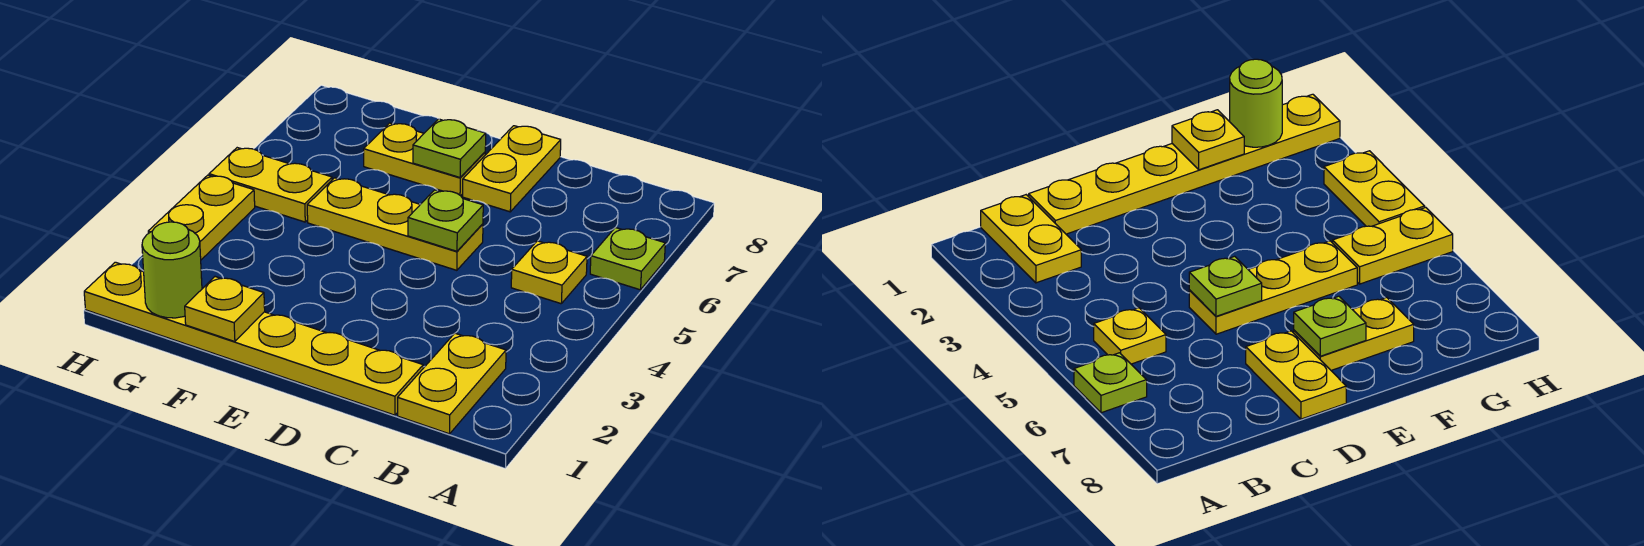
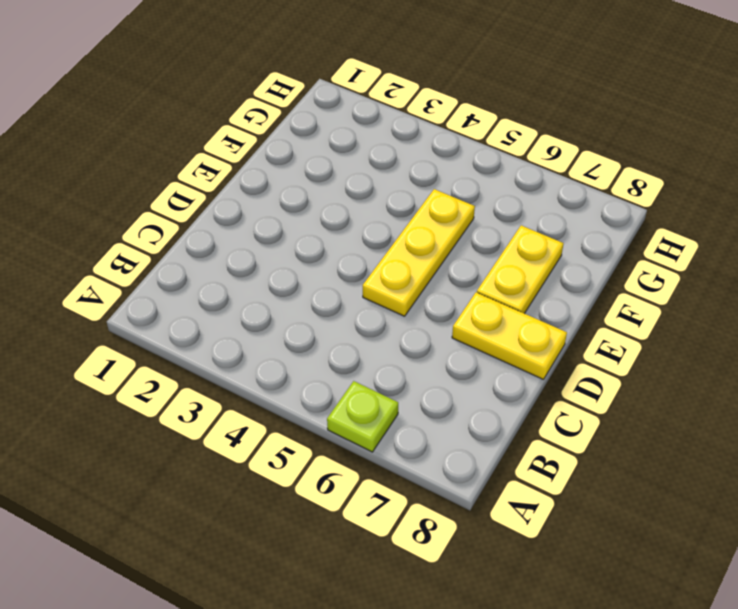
none -> yellow plate B1:B2 level 1
none -> yellow plate B5 level 1
none -> yellow plate C1:H1 level 1

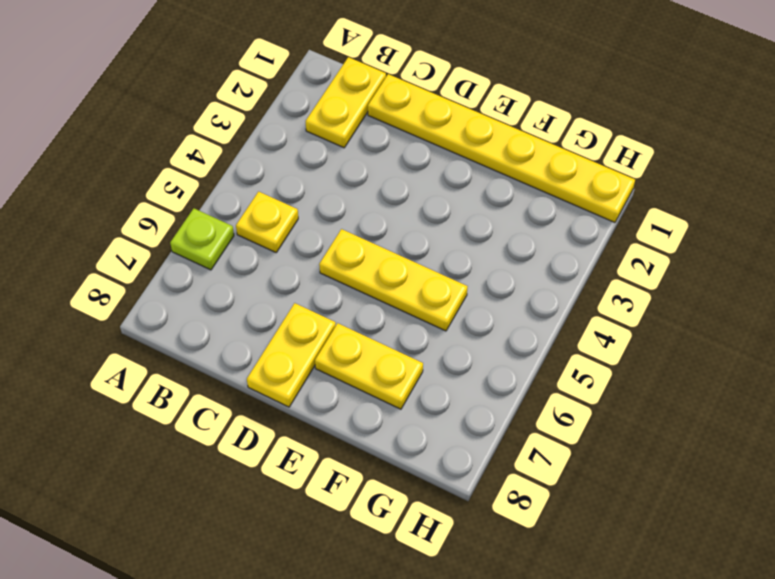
none -> yellow plate G5:H5 level 1
none -> yellow plate H3:H4 level 1
none -> lime plate D5 level 2

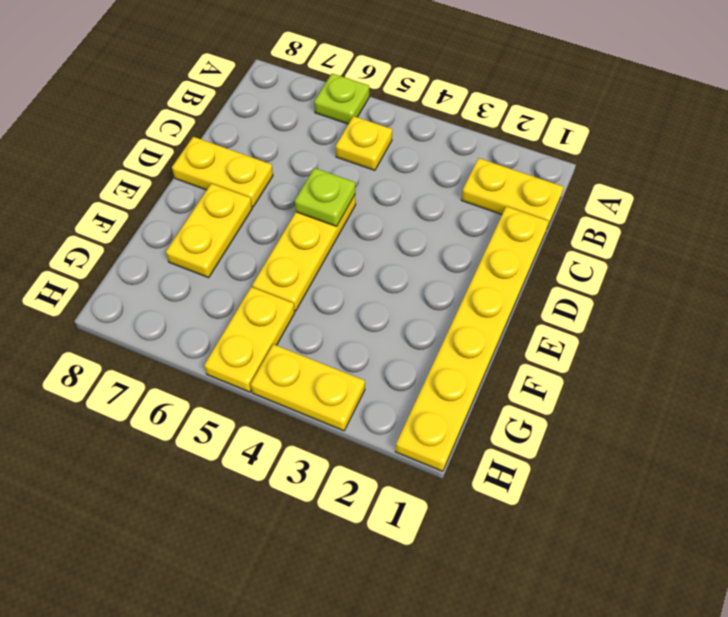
none -> lime plate E7 level 2
none -> yellow plate F1 level 2
none -> lime round brick G1 level 2

